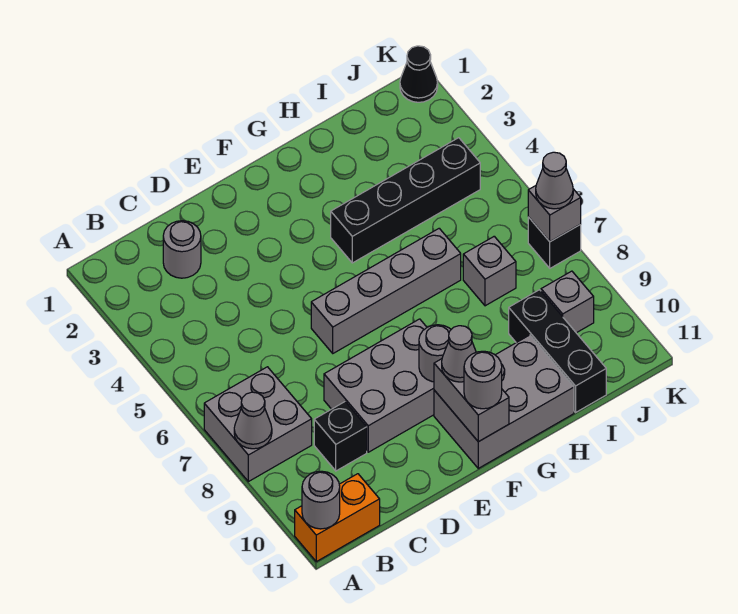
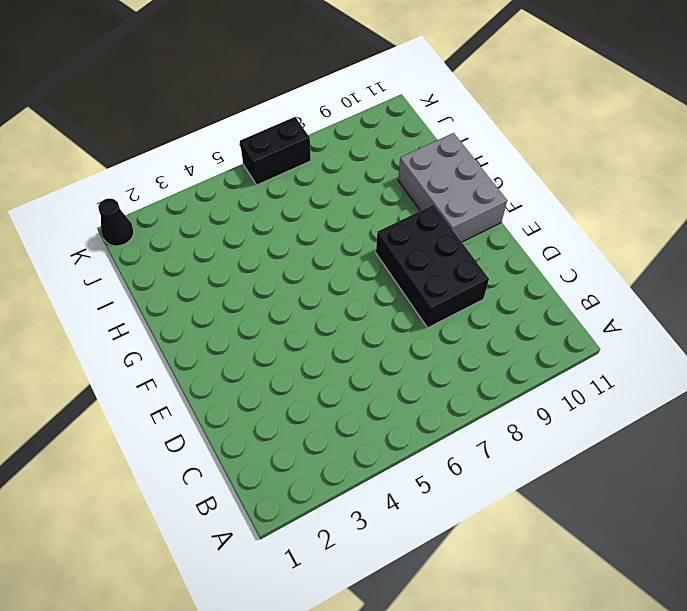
black brick D8:F9 level 1 -> grey brick D8:F9 level 1
black brick K6:K7 level 1 -> black brick K7 level 1
none -> grey brick A7:B8 level 1
none -> orange brick A11:B11 level 1
none -> grey round brick C2 level 1

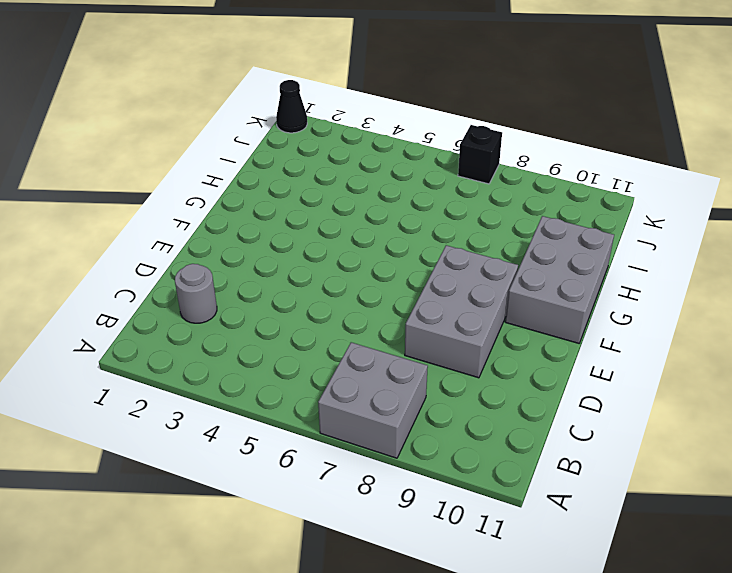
none -> orange brick A11:B11 level 1
none -> black brick C9 level 1
none -> grey brick E6:H6 level 1

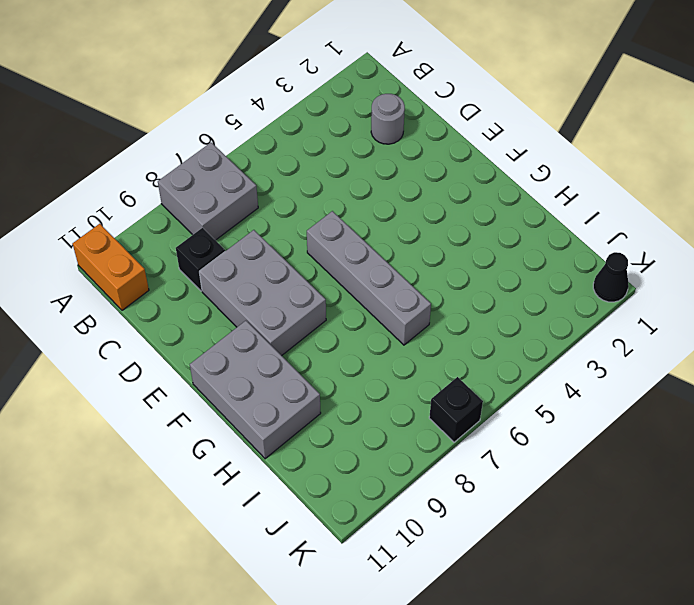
none -> black brick G4:J4 level 1
none -> grey brick I7 level 1
none -> black brick I9:I11 level 1

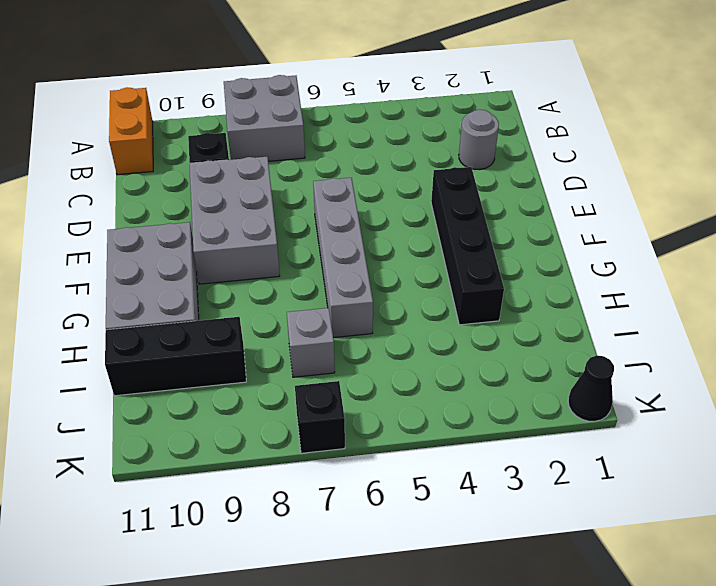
black brick E3:H3 level 1 -> black brick G4:J4 level 1
none -> grey brick J9 level 1
none -> grey cone A8 level 2
none -> grey round brick A11 level 2

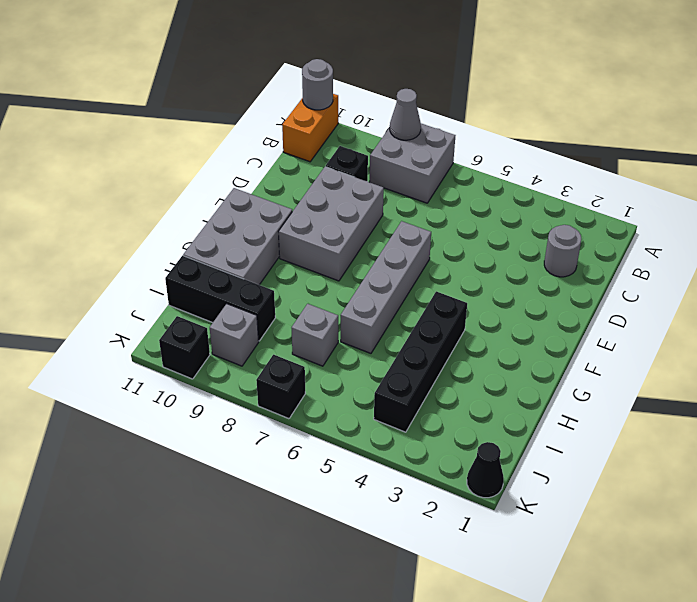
black brick K10 level 1 -> none
none -> grey round brick F9 level 2
none -> grey brick F10:F11 level 2
none -> grey brick K7 level 2

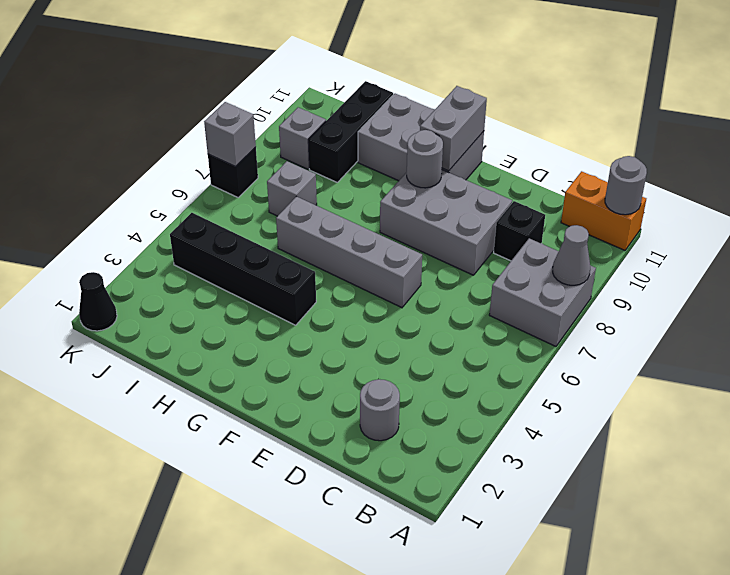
none -> grey cone F10 level 3
none -> grey round brick F11 level 3
none -> grey cone K7 level 3

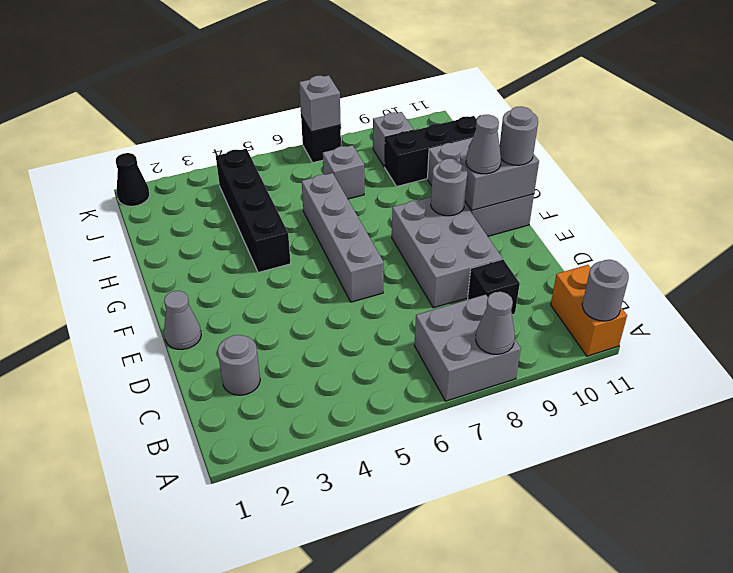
grey cone E1 level 1 -> grey cone K7 level 3

